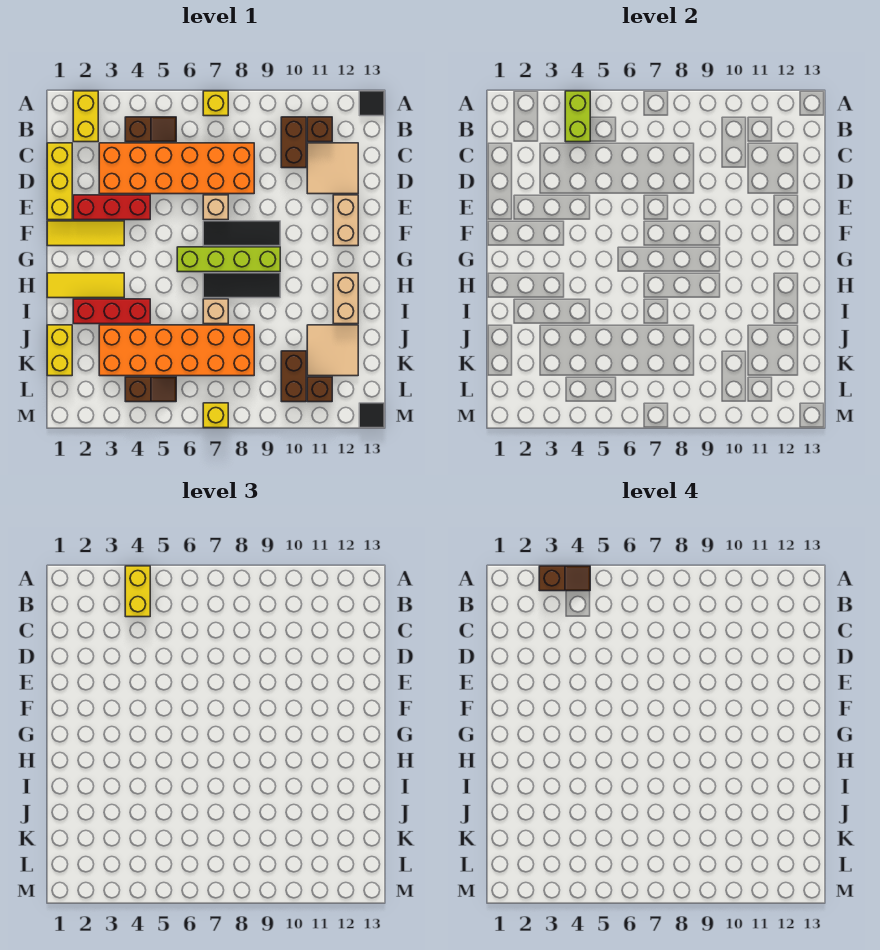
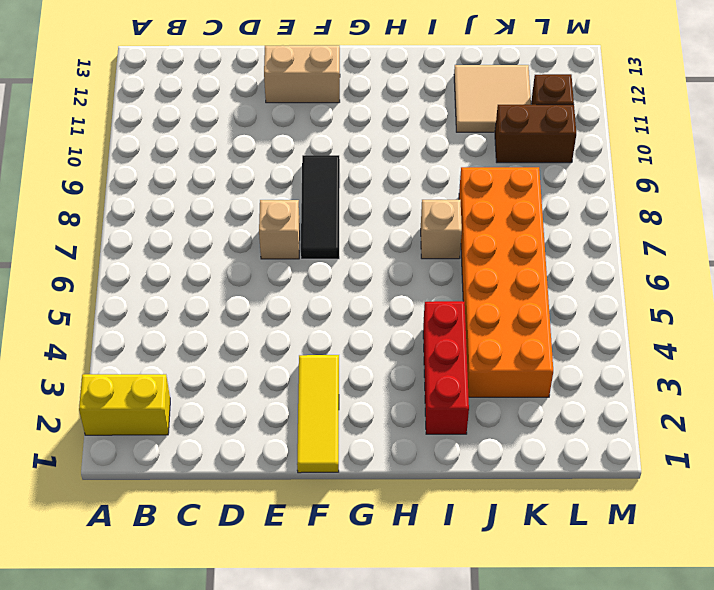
none -> yellow brick A7 level 1
none -> black tile A13 level 1
none -> brown slope B4:B5 level 1 top 4
none -> brown brick B10:C10 level 1

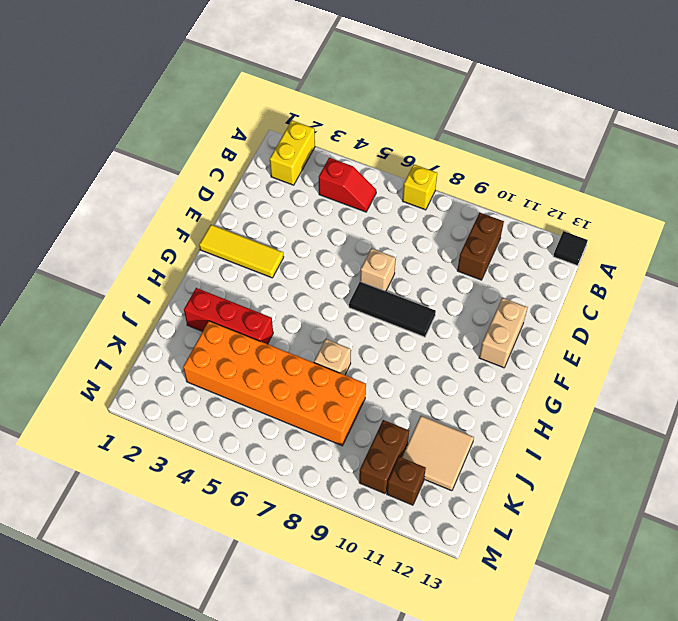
red slope B4:B5 level 1 top 4 -> brown slope B4:B5 level 1 top 4
none -> brown brick B11 level 1
none -> yellow brick C1:E1 level 1
none -> orange brick C3:D8 level 1
none -> tan tile C11:D12 level 1

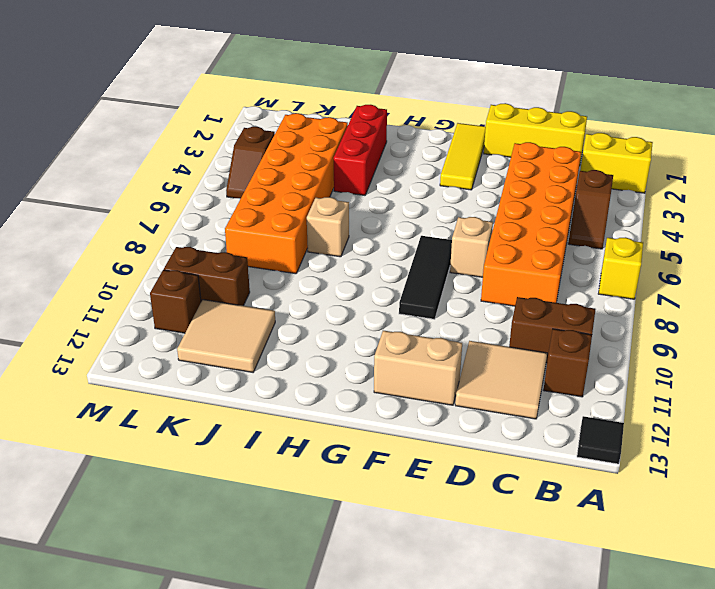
none -> red brick E2:E4 level 1
none -> lime brick G6:G9 level 1
none -> yellow tile H1:H3 level 1
none -> black tile H7:H9 level 1

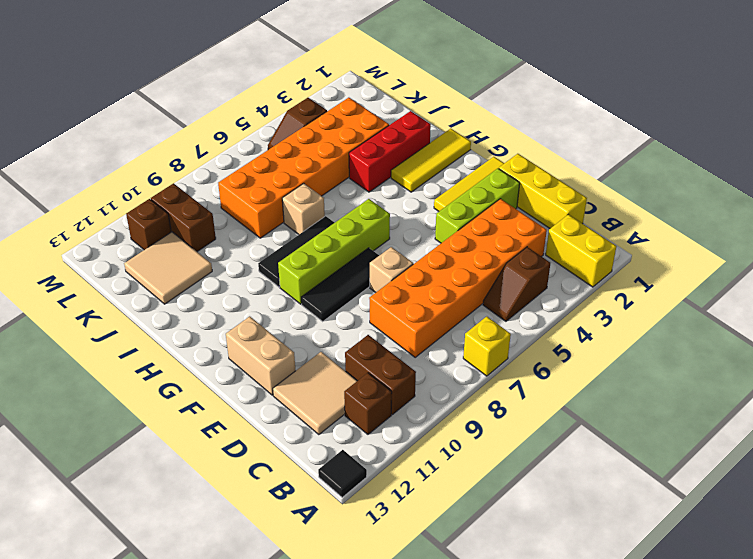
lime brick E2:E4 level 1 -> red brick E2:E4 level 1
none -> tan brick H12:I12 level 1
none -> yellow brick J1:K1 level 1
none -> yellow brick M7 level 1
none -> black tile M13 level 1

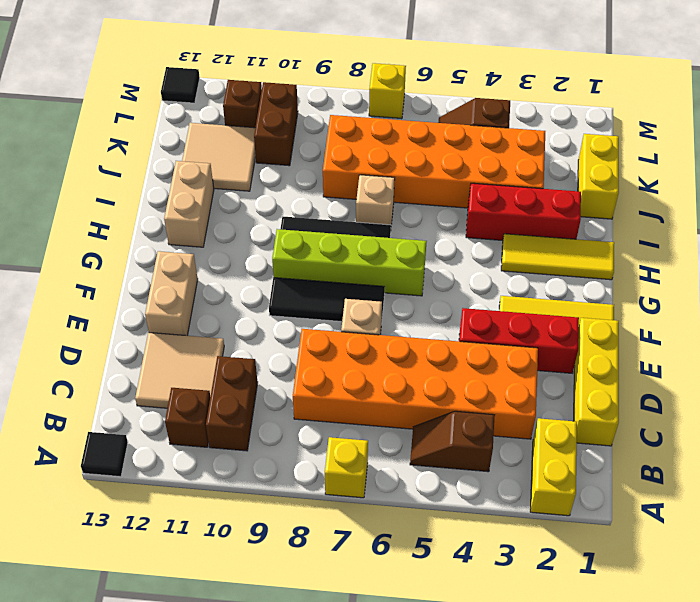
none -> lime brick A4:B4 level 2
none -> yellow brick A4:B4 level 3
none -> brown slope A3:A4 level 4 top 3

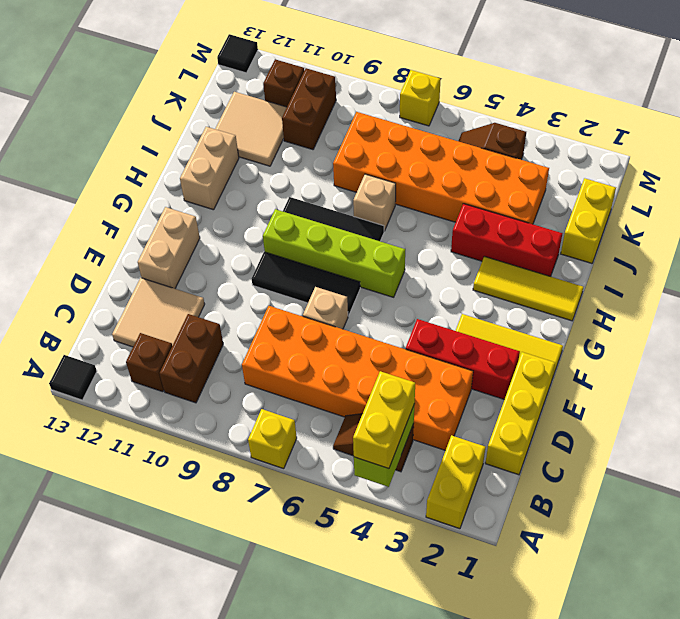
none -> brown slope A3:A4 level 4 top 3

